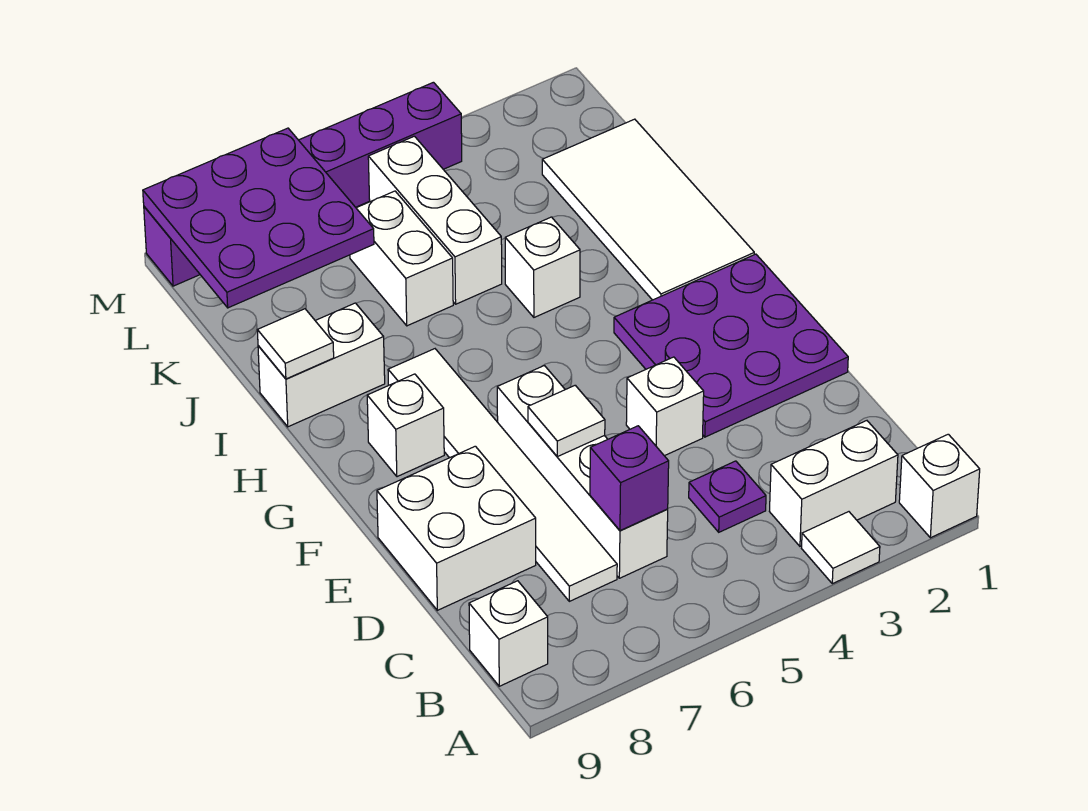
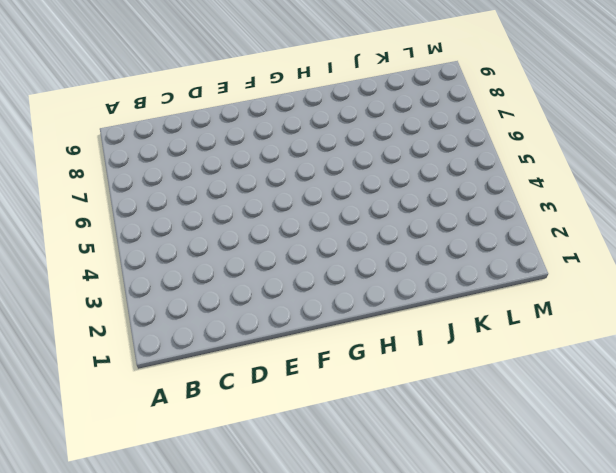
none -> white brick A1 level 1
none -> white tile A3 level 1
none -> white brick B2:B3 level 1

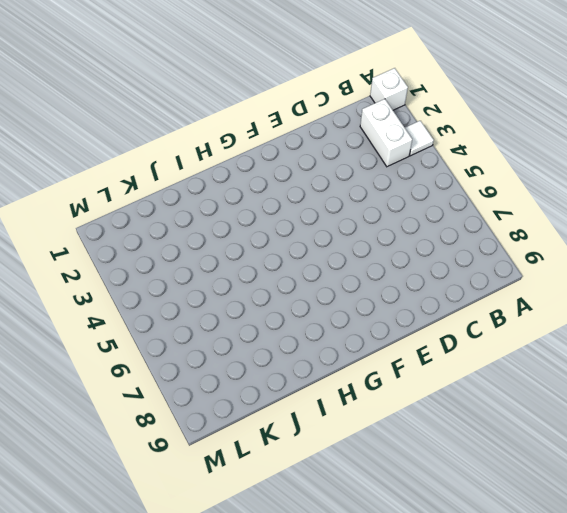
none -> white brick B9 level 1
none -> purple plate C4 level 1
none -> white brick C6:F6 level 1

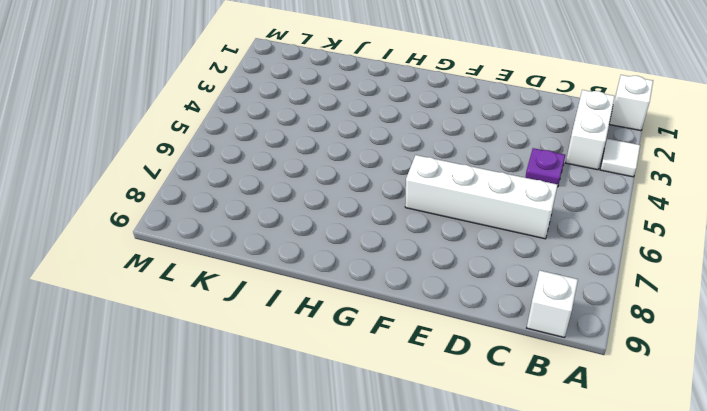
none -> white tile C7:H7 level 1
none -> white brick D8:E9 level 1
none -> purple plate E1:G3 level 1

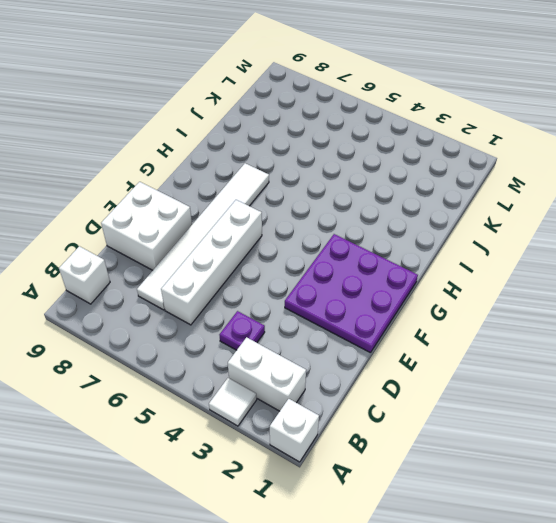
none -> white brick E4 level 1
none -> white brick G8 level 1
none -> white tile H1:K2 level 1

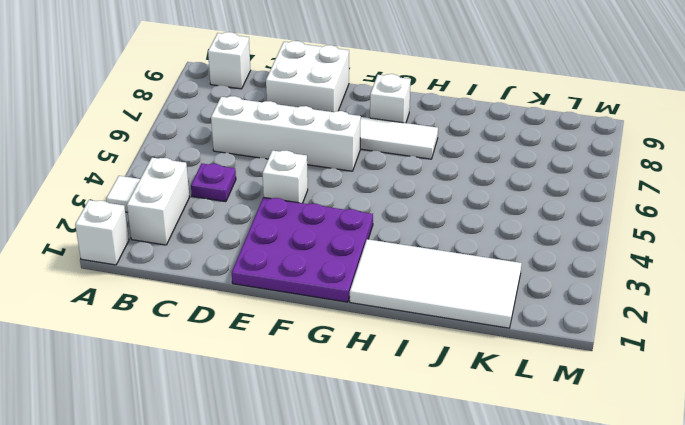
none -> white brick I4 level 1
none -> white brick I8:I9 level 1
none -> white brick J5:L5 level 1

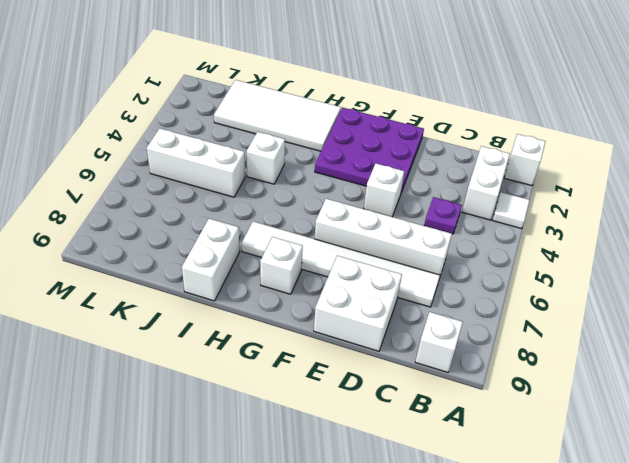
none -> white brick J6:K6 level 1
none -> purple brick M4:M9 level 1
none -> purple brick C6 level 2

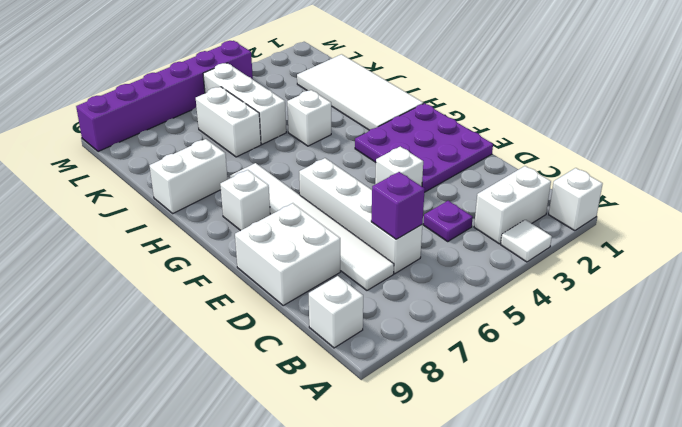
none -> white tile E6 level 2
none -> white tile I9 level 2
none -> purple plate K7:M9 level 2

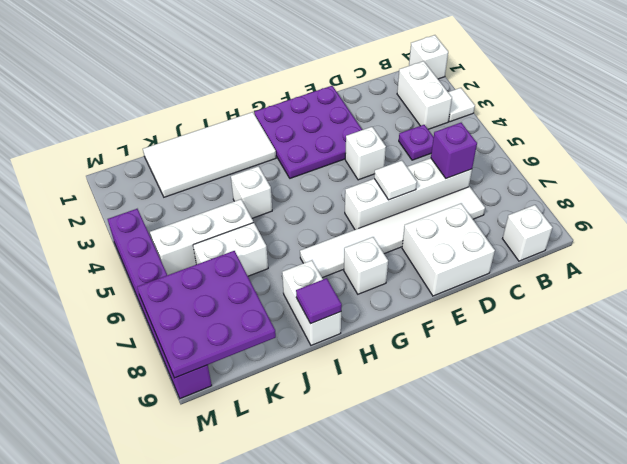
purple tile I9 level 2 -> white tile I9 level 2

